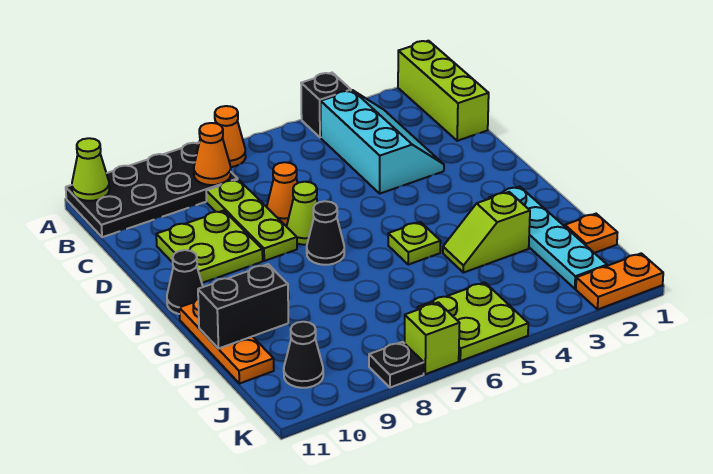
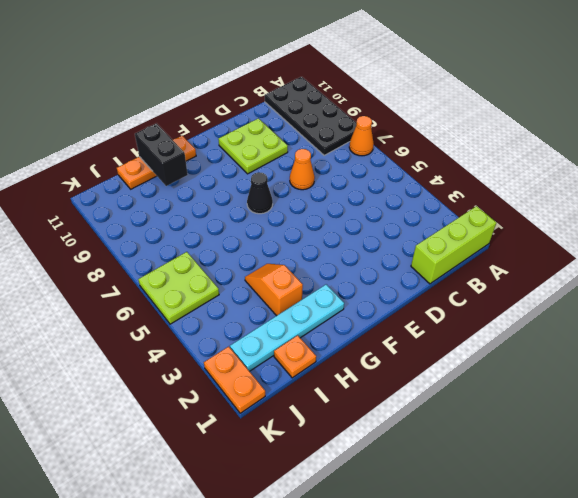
orange slope H3:H4 level 1 top 3 -> lime slope H3:H4 level 1 top 3
none -> black brick A4 level 1
none -> cyan slope B3:D4 level 1 top 4
none -> lime plate C8:E8 level 1

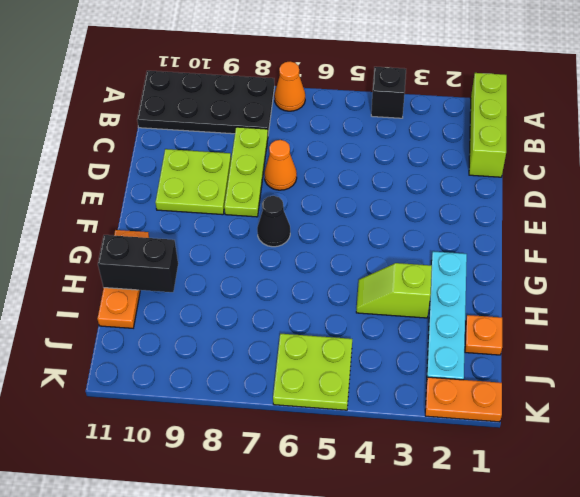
none -> cyan slope B3:D4 level 1 top 4
none -> lime cone E7 level 1
none -> black cone F11 level 1

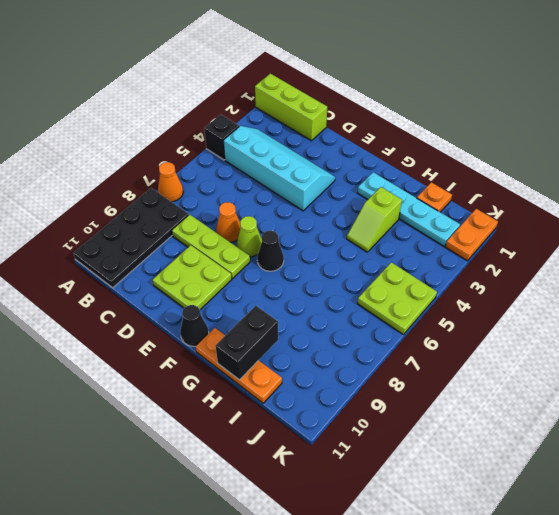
cyan slope B3:E4 level 1 top 4 -> cyan slope B3:D4 level 1 top 4
none -> lime plate G5 level 1
none -> black cone J10 level 1
none -> lime brick K7 level 1

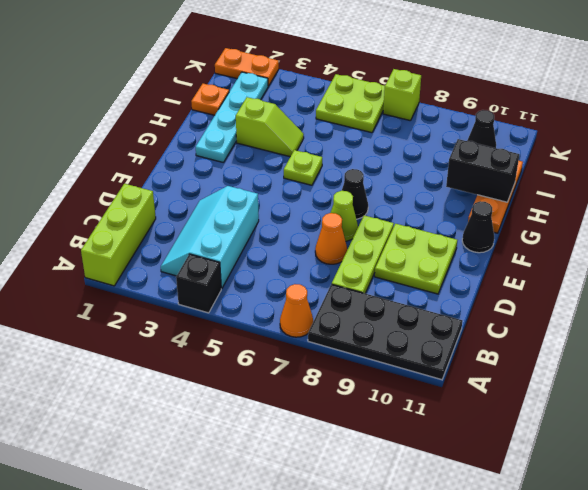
none -> black plate K8 level 1
none -> lime cone A11 level 2
none -> orange cone B8 level 2

